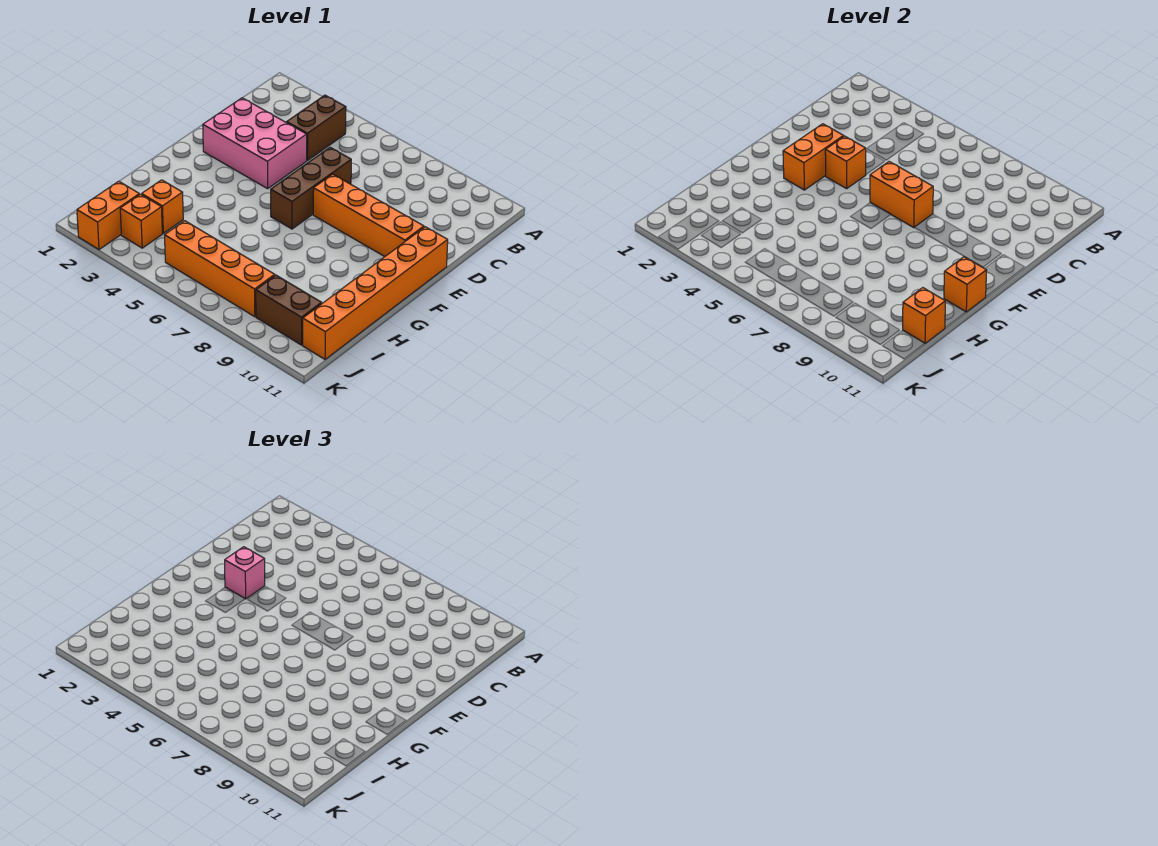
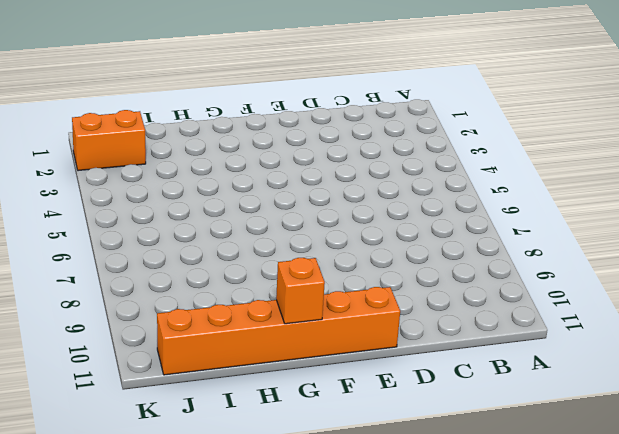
none -> brown brick B4:C4 level 1
none -> pink brick D2:E4 level 1
none -> brown brick D6:F6 level 1

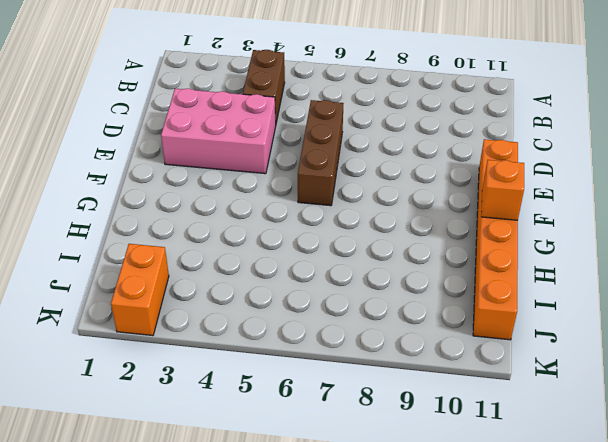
none -> orange brick E7:E10 level 1
none -> orange brick I3 level 1
none -> orange brick J3 level 1

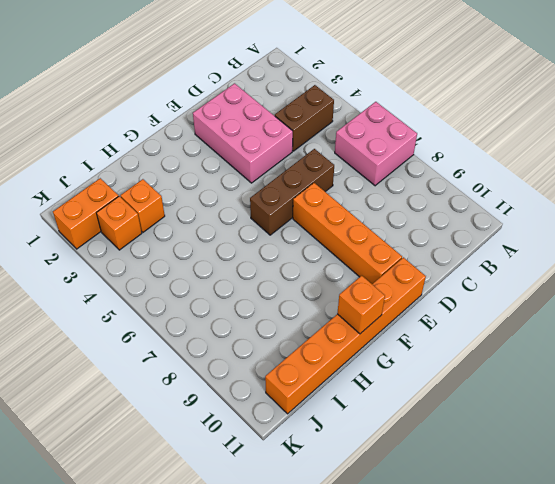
pink brick A6:B7 level 1 -> none
none -> orange brick J5:J8 level 1
none -> brown brick J9:J10 level 1
none -> orange brick E3:F3 level 2

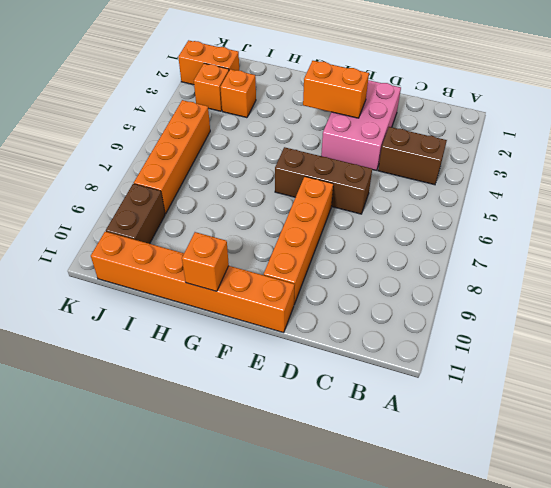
none -> orange brick E4 level 2
none -> orange brick E6:E7 level 2
none -> orange brick I11 level 2

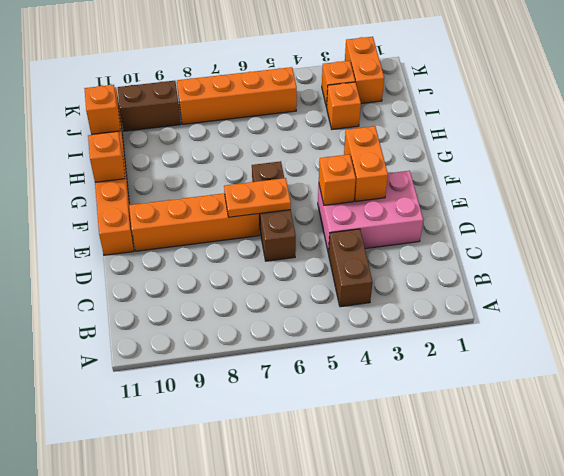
orange plate E6:E7 level 2 -> orange brick E6:E7 level 2
none -> pink brick E3 level 3

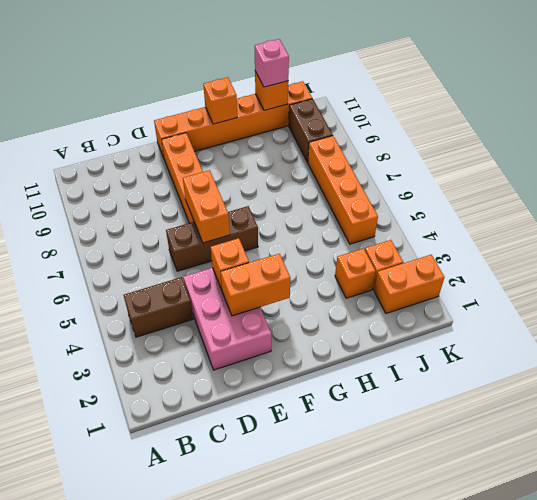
pink brick I11 level 3 -> pink brick E3 level 3

